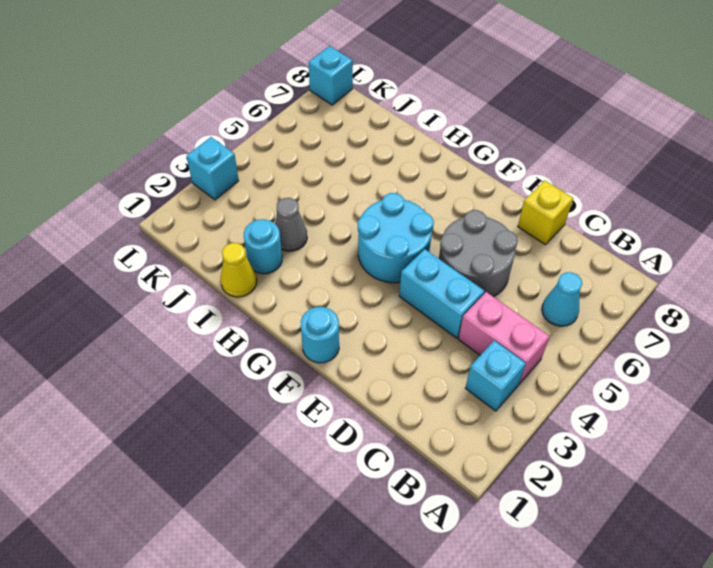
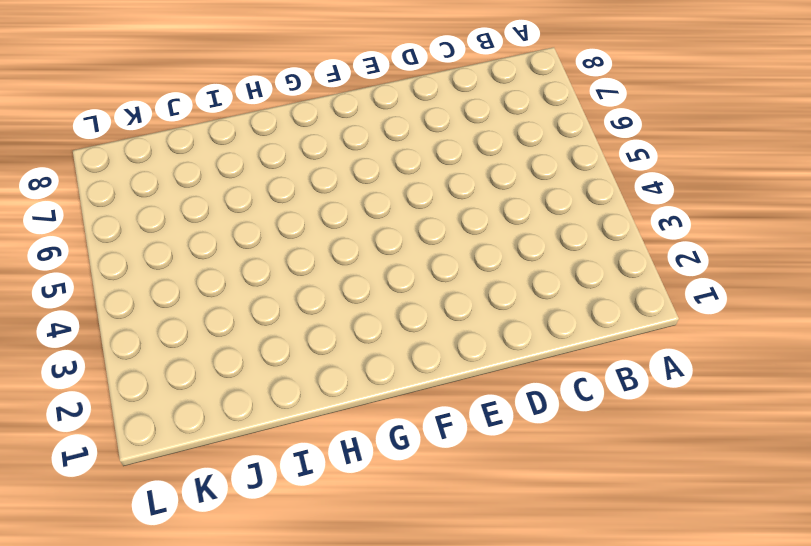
none -> cyan brick B3 level 1
none -> pink brick B4:C4 level 1
none -> cyan cone B6 level 1

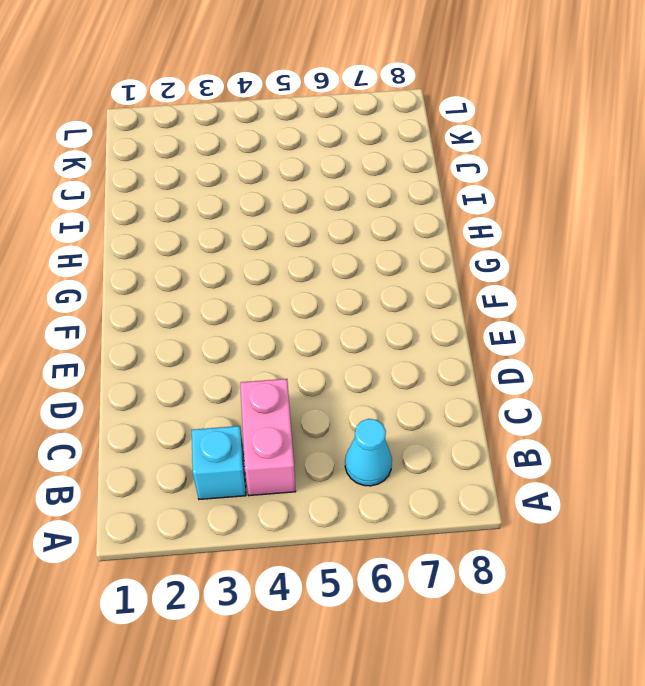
none -> cyan brick D4:E4 level 1
none -> grey round brick D5:E6 level 1
none -> yellow brick D8 level 1

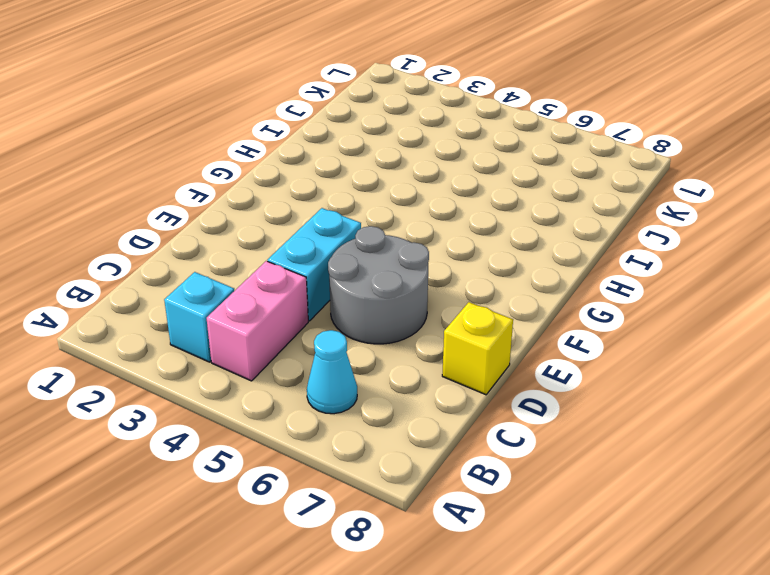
none -> cyan round brick F1 level 1
none -> cyan round brick F4:G5 level 1
none -> yellow cone I1 level 1

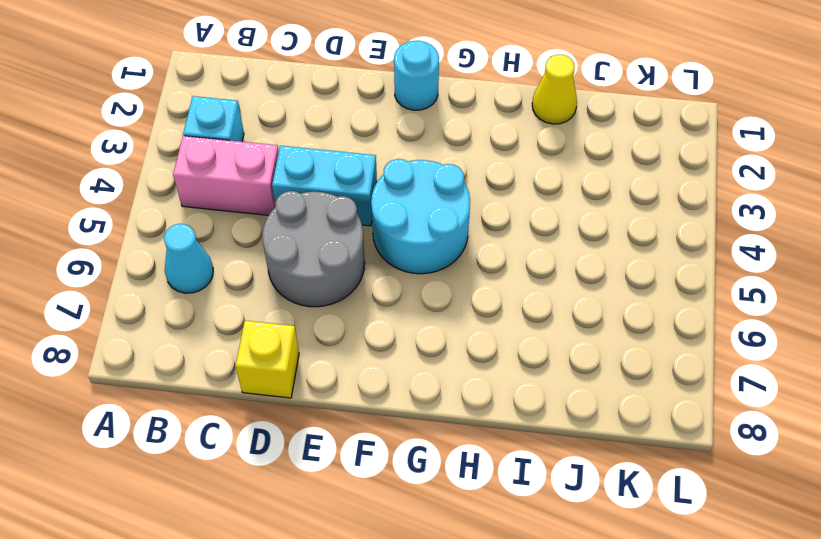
none -> cyan round brick I2 level 1
none -> grey cone I3 level 1
none -> cyan brick L3 level 1

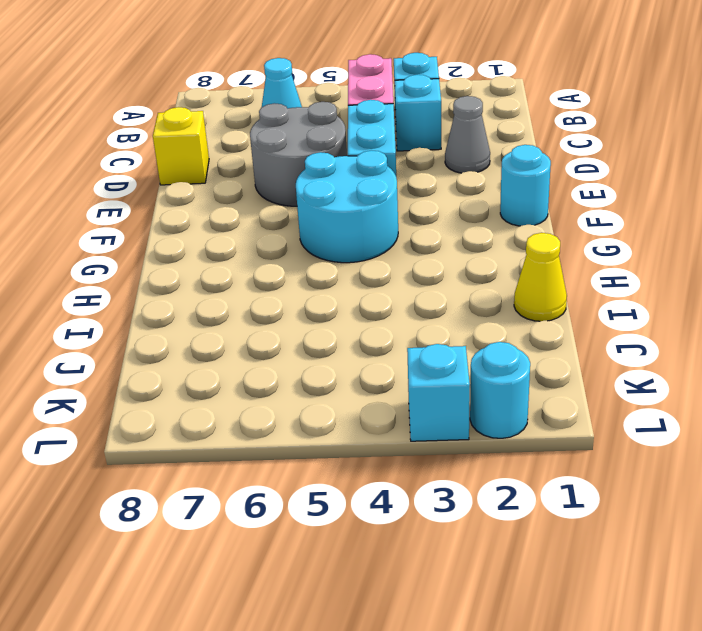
cyan brick C3 level 1 -> cyan brick L8 level 1
grey cone D2 level 1 -> grey cone I3 level 1
cyan round brick L2 level 1 -> cyan round brick I2 level 1

